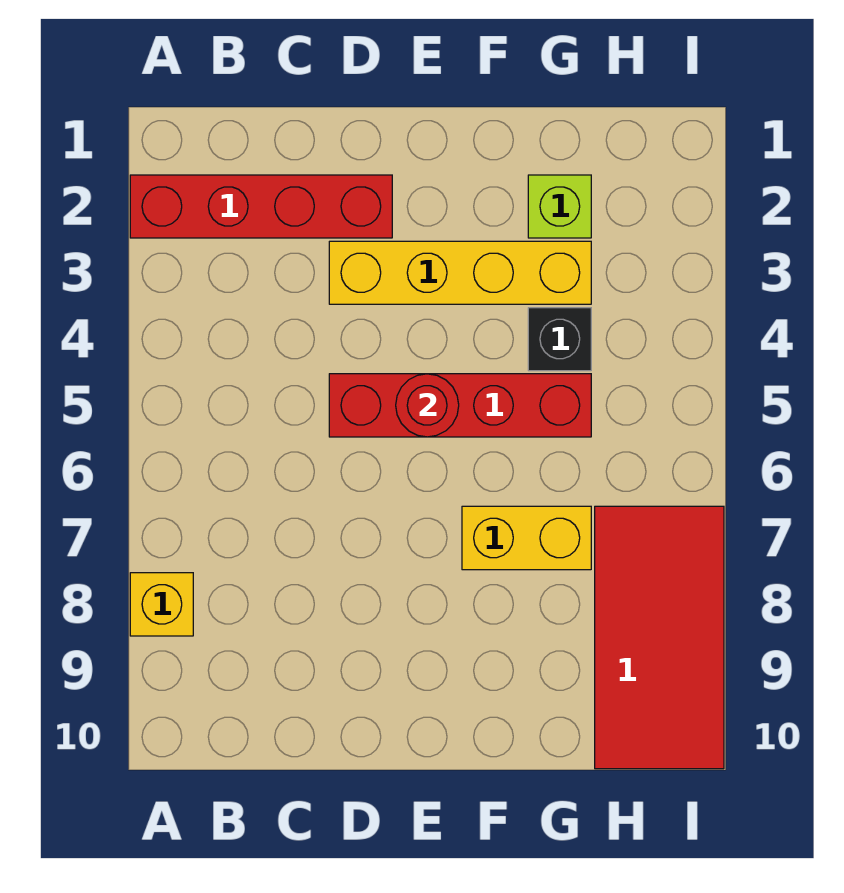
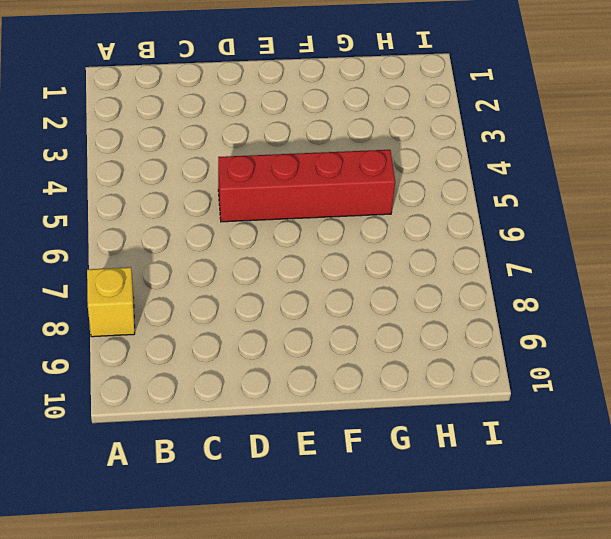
none -> red brick A2:D2 level 1
none -> yellow brick D3:G3 level 1

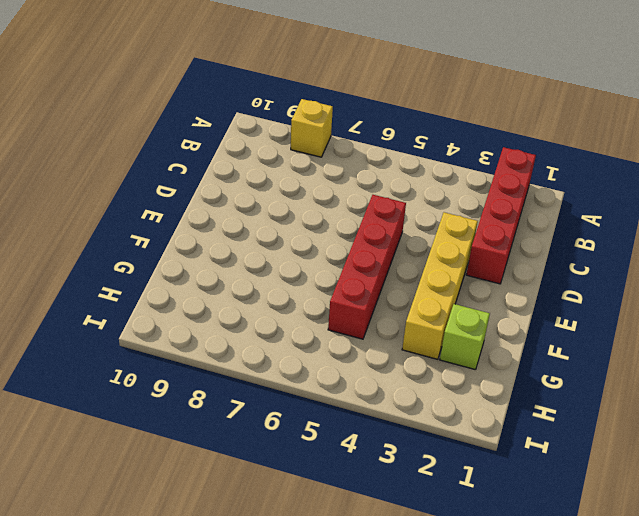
none -> yellow brick F7:G7 level 1
none -> black brick G4 level 1

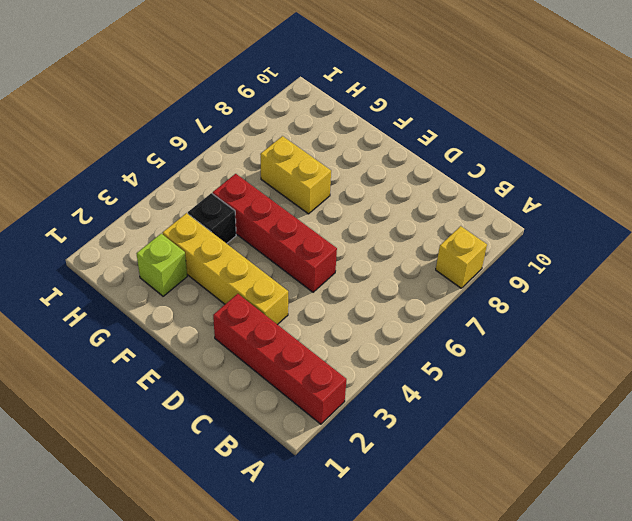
none -> red tile H7:I10 level 1
none -> red round brick E5 level 2

